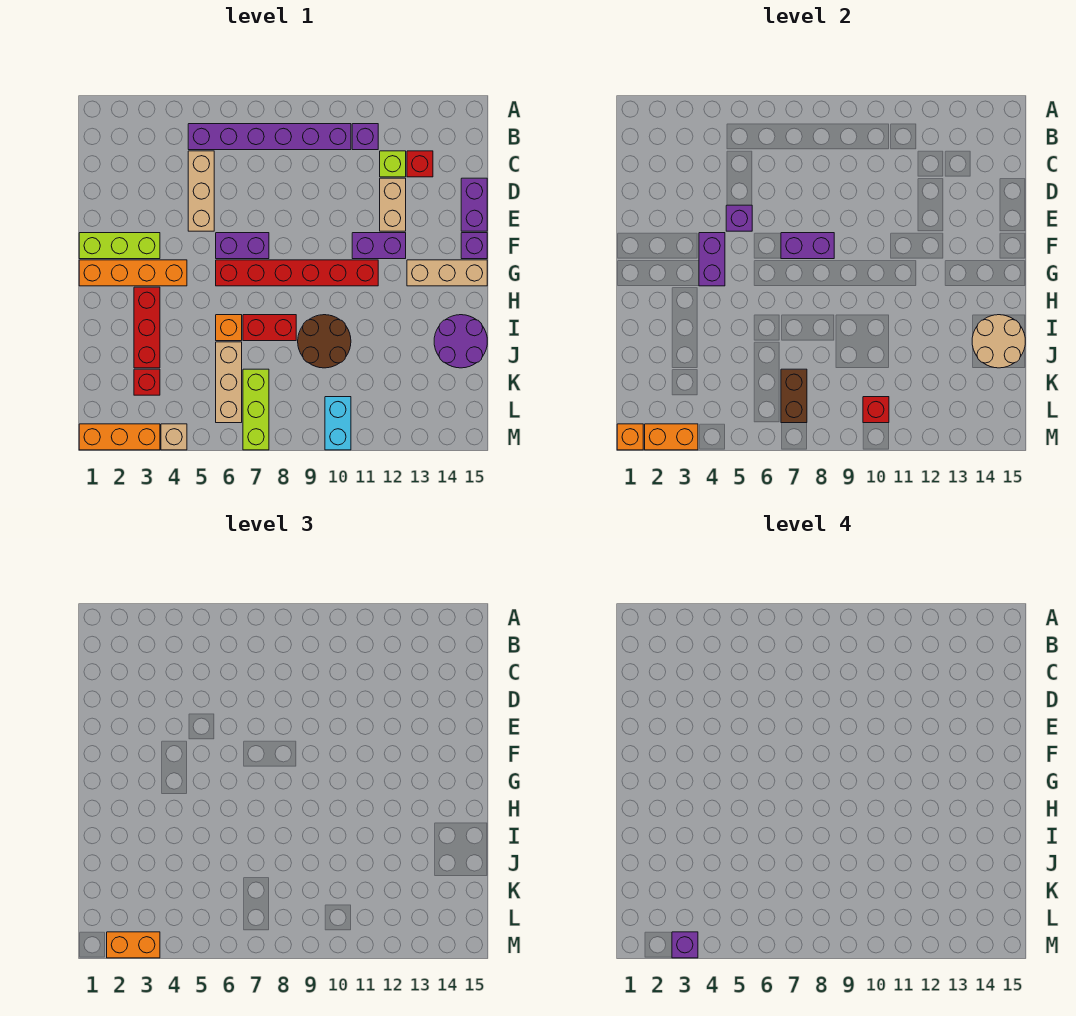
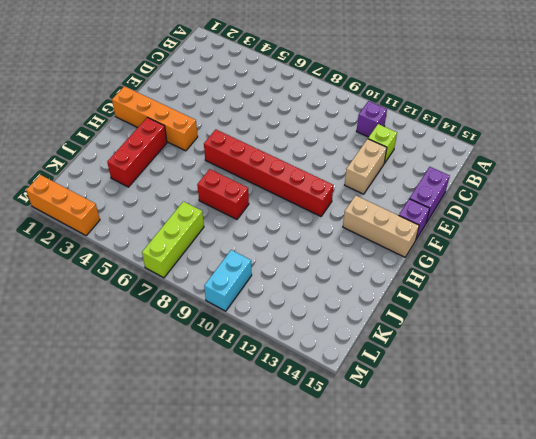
none -> purple brick B5:B10 level 1
none -> tan brick C5:E5 level 1
none -> red brick C13 level 1
none -> lime brick F1:F3 level 1

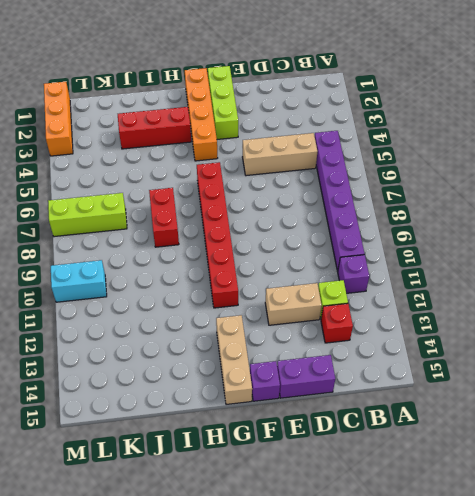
none -> purple brick F6:F7 level 1
none -> purple brick F11:F12 level 1
none -> orange brick I6 level 1
none -> brown round brick I9:J10 level 1

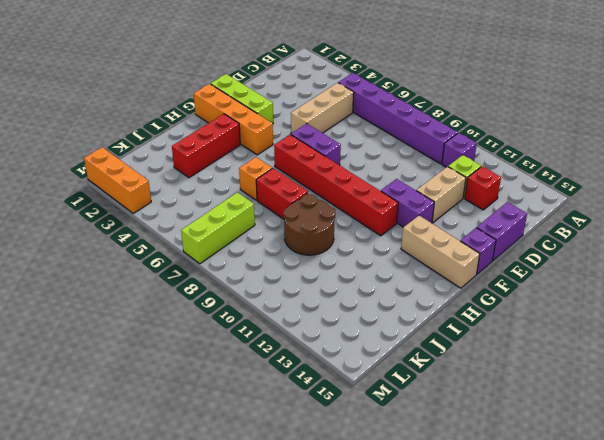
none -> purple round brick I14:J15 level 1
none -> tan brick J6:L6 level 1
none -> red brick K3 level 1
none -> cyan brick L10:M10 level 1

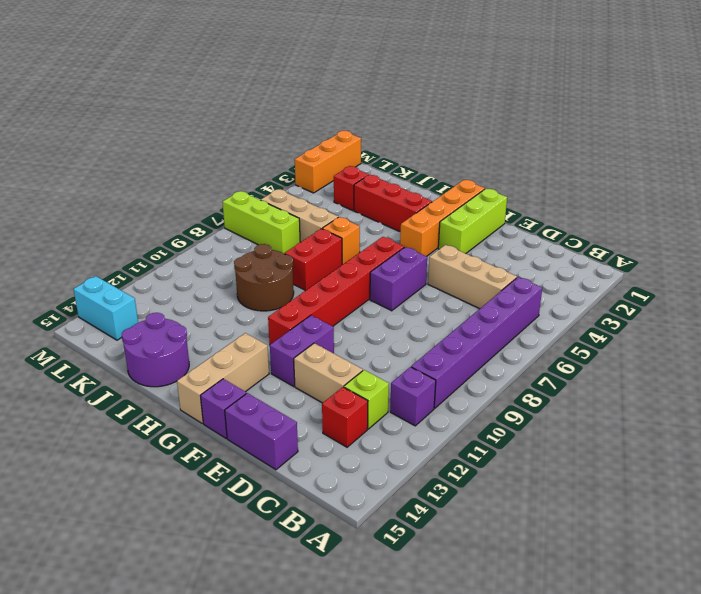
cyan brick L14:M14 level 1 -> cyan brick L10:M10 level 1
none -> tan brick M4 level 1
none -> purple brick E5 level 2
none -> purple brick F4:G4 level 2
none -> purple brick F7:F8 level 2

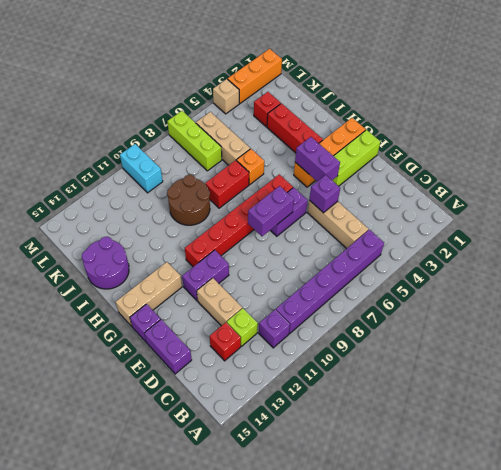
none -> tan round brick I14:J15 level 2
none -> brown brick K7:L7 level 2
none -> red brick L10 level 2
none -> orange brick M1 level 2

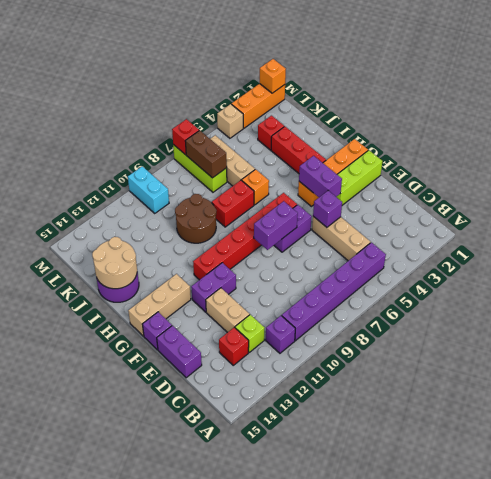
red brick M7 level 2 -> red brick L10 level 2
none -> orange brick M2:M3 level 2
none -> orange brick M2:M3 level 3
none -> purple brick M3 level 4

